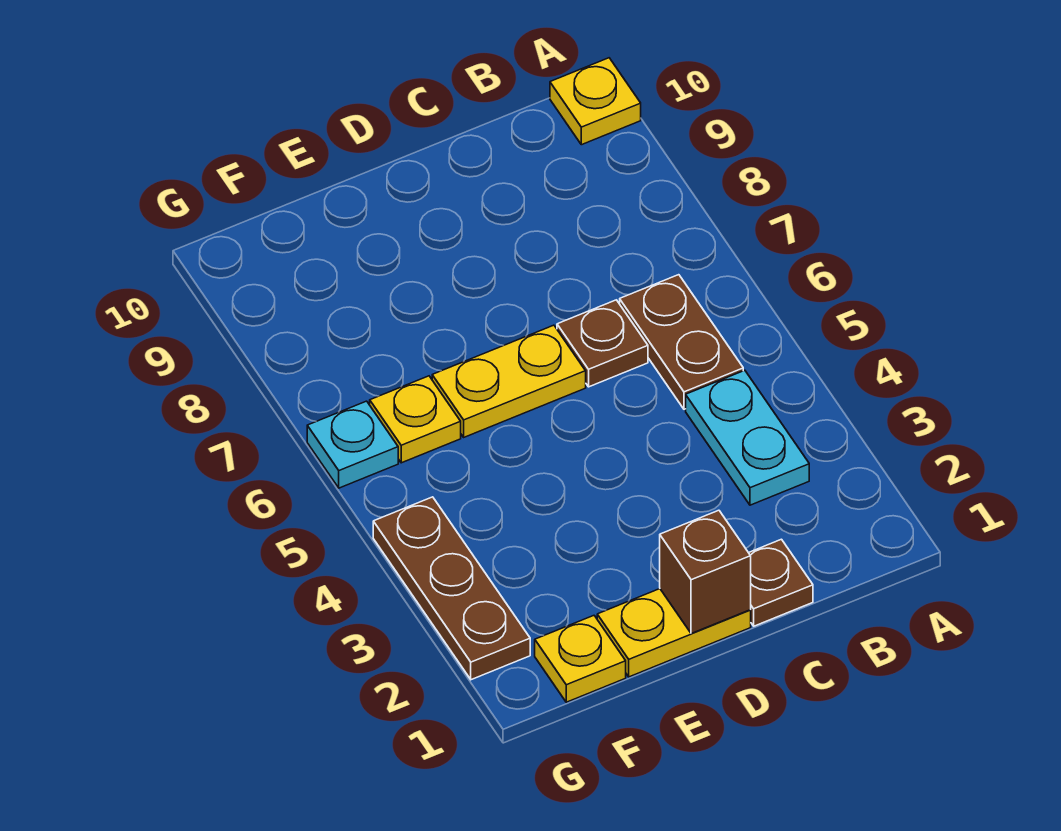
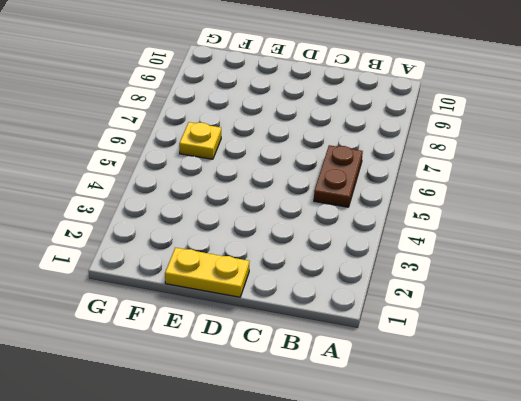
none -> yellow plate A10 level 1
none -> cyan plate B3:B4 level 1
none -> brown plate C1 level 1

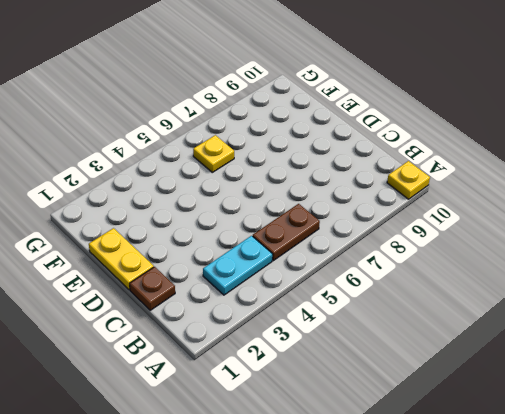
none -> brown plate C6 level 1
none -> yellow plate D6:E6 level 1
none -> yellow plate F1 level 1

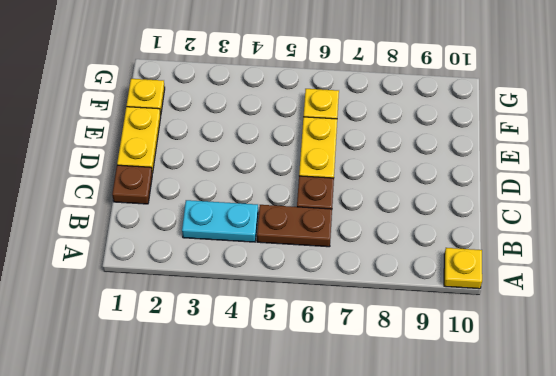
none -> brown plate G2:G4 level 1
none -> cyan plate G6 level 1
none -> brown brick D1 level 2

